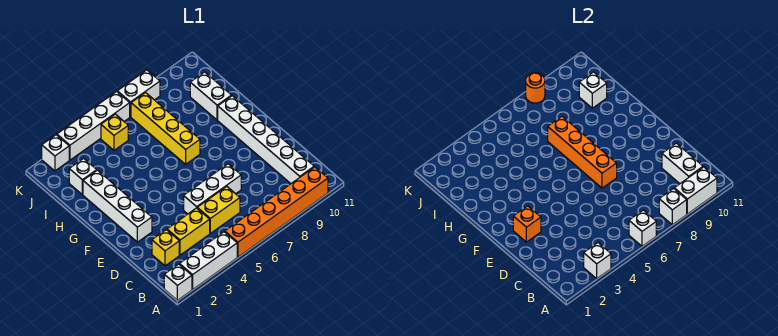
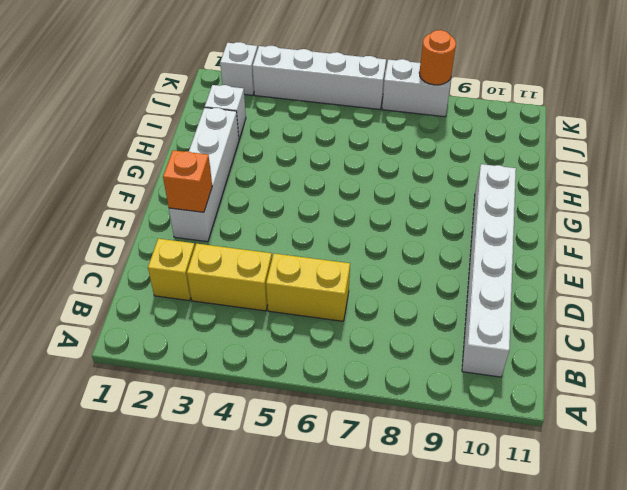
none -> white brick A1 level 1
none -> white brick A2:A4 level 1
none -> orange brick A5:A10 level 1

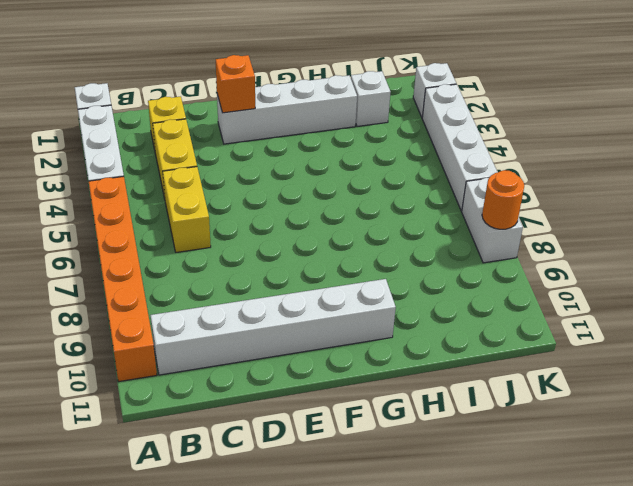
none -> white brick D5:D7 level 1
none -> yellow brick G7:J7 level 1
none -> white brick H10:I10 level 1

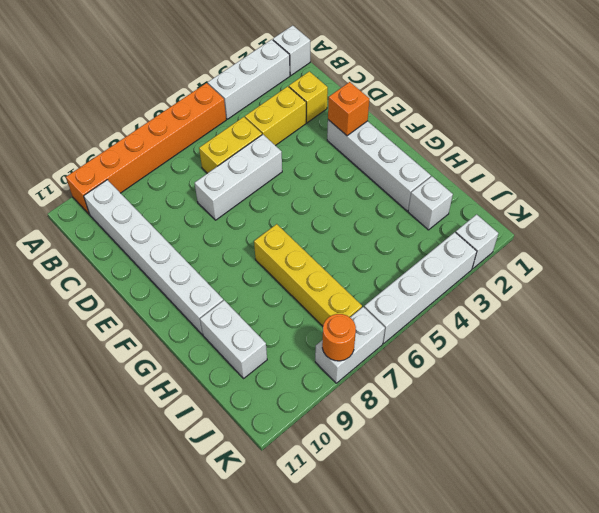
none -> yellow brick J5 level 1
none -> white brick A3 level 2
none -> white brick A6 level 2

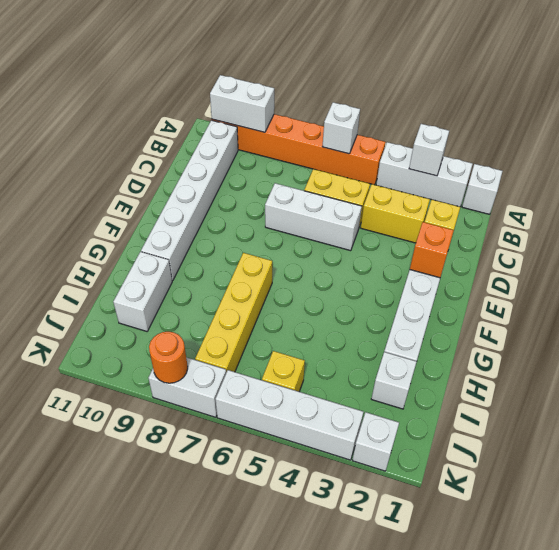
none -> white brick A8 level 2
none -> white brick B10:C10 level 2
none -> orange brick E7:H7 level 2

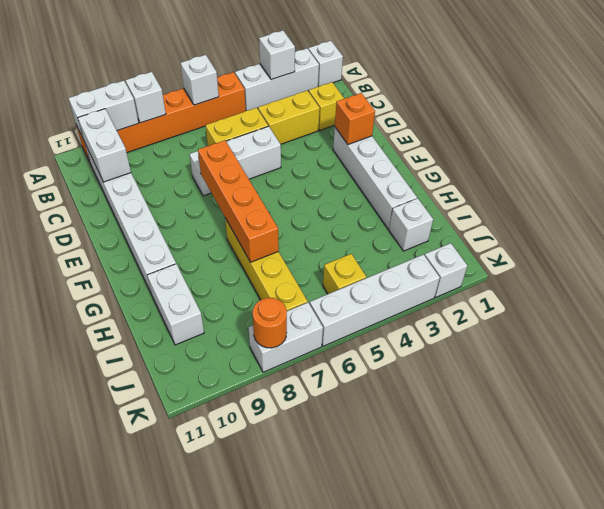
none -> white brick I10 level 2

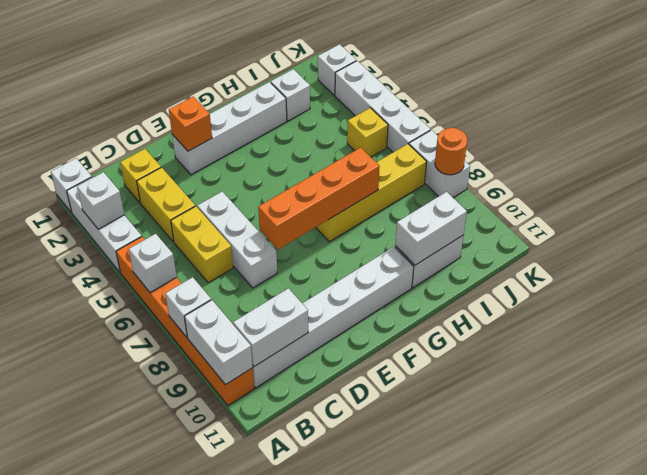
white brick H10:I10 level 2 -> white brick I10 level 2

